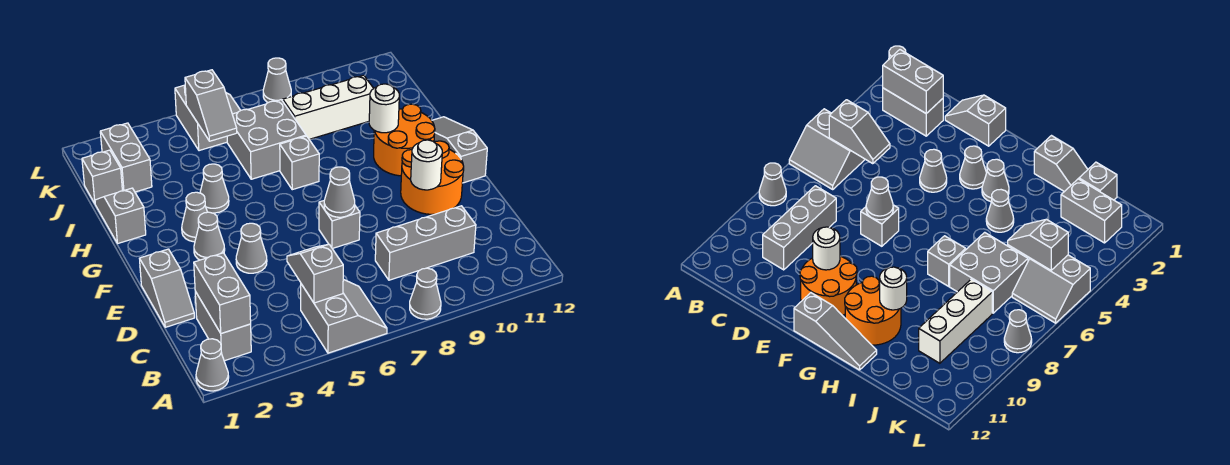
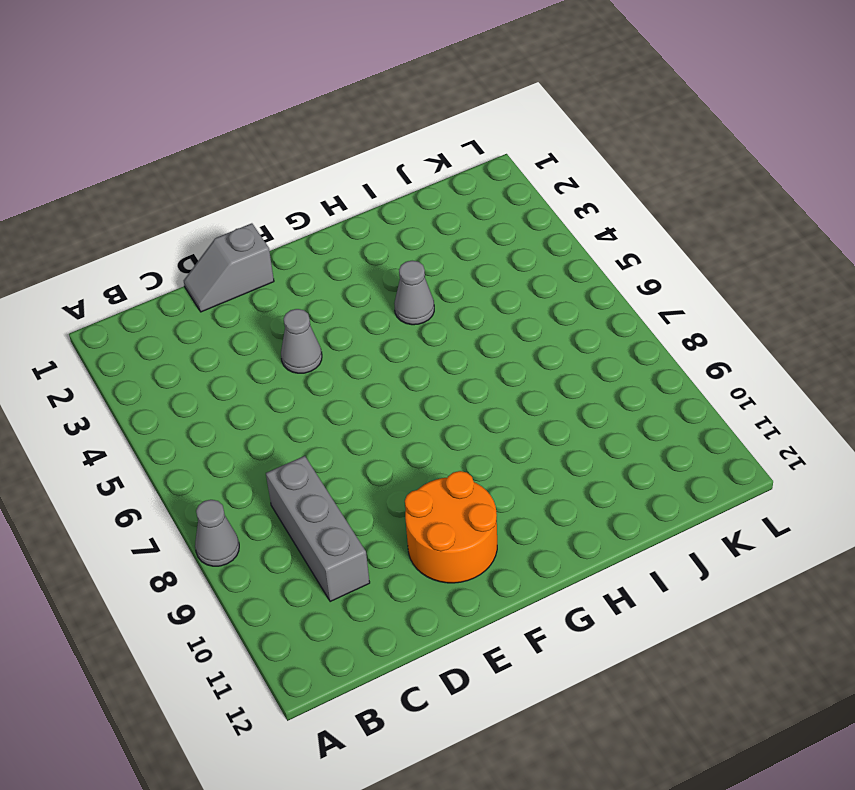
none -> grey cone A1 level 1
none -> grey slope A5:B6 level 1 top 5
none -> grey brick B2:C2 level 1

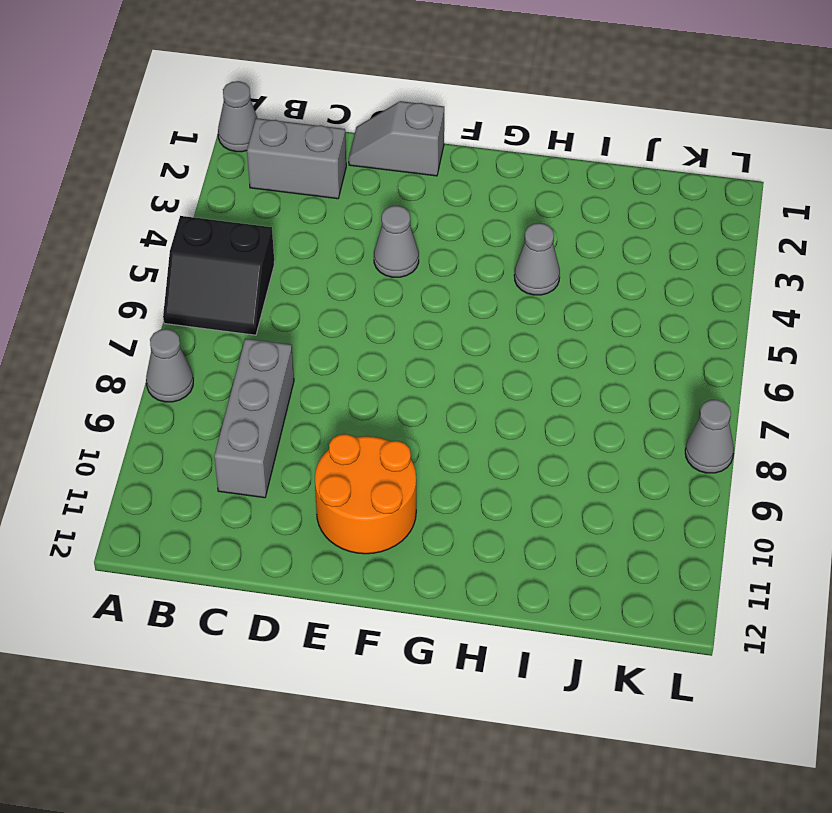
black slope A5:B6 level 1 top 5 -> grey slope A5:B6 level 1 top 5
none -> grey brick E7 level 1
none -> grey cone F3 level 1
none -> grey slope F12:H12 level 1 top F

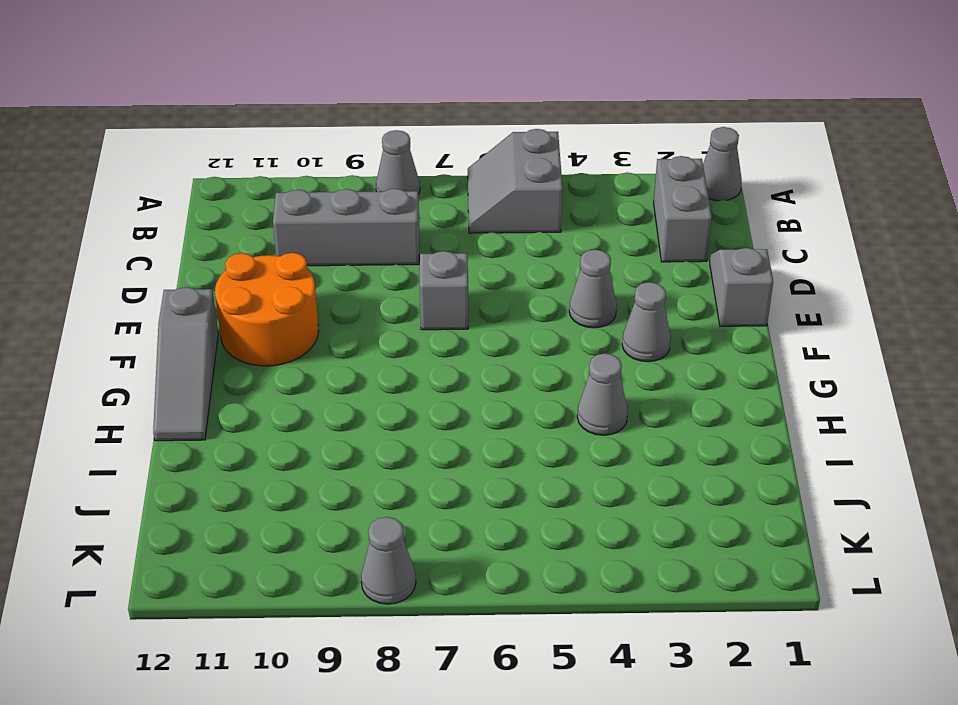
none -> grey cone G3 level 1
none -> orange round brick G10:H11 level 1
none -> grey slope H1:I1 level 1 top H

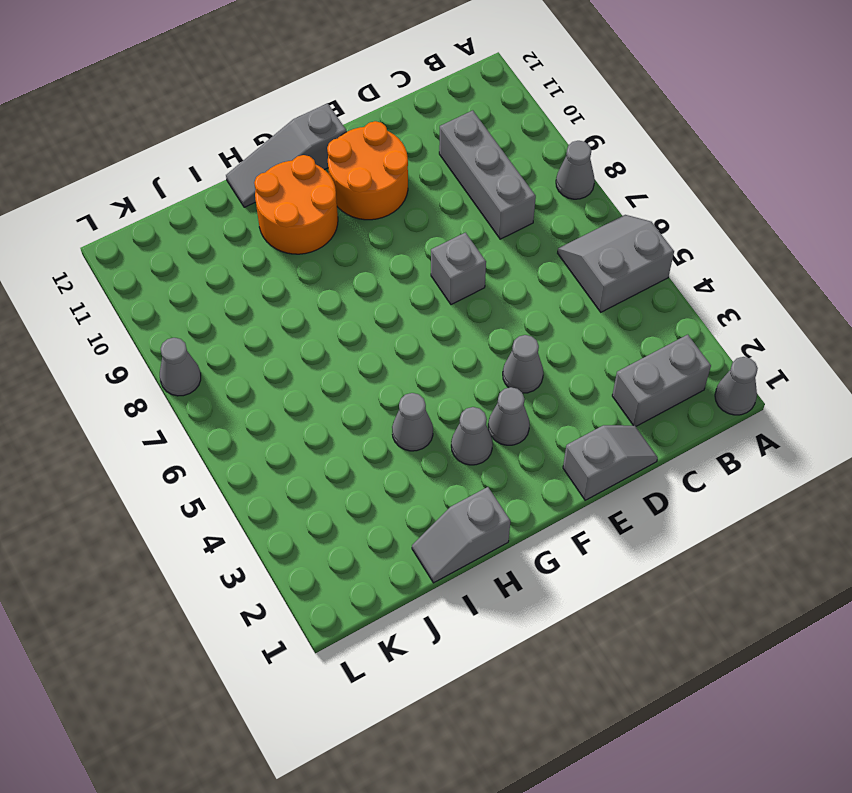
none -> grey brick H7 level 1
none -> grey brick I6:J7 level 1
none -> grey brick J1 level 1

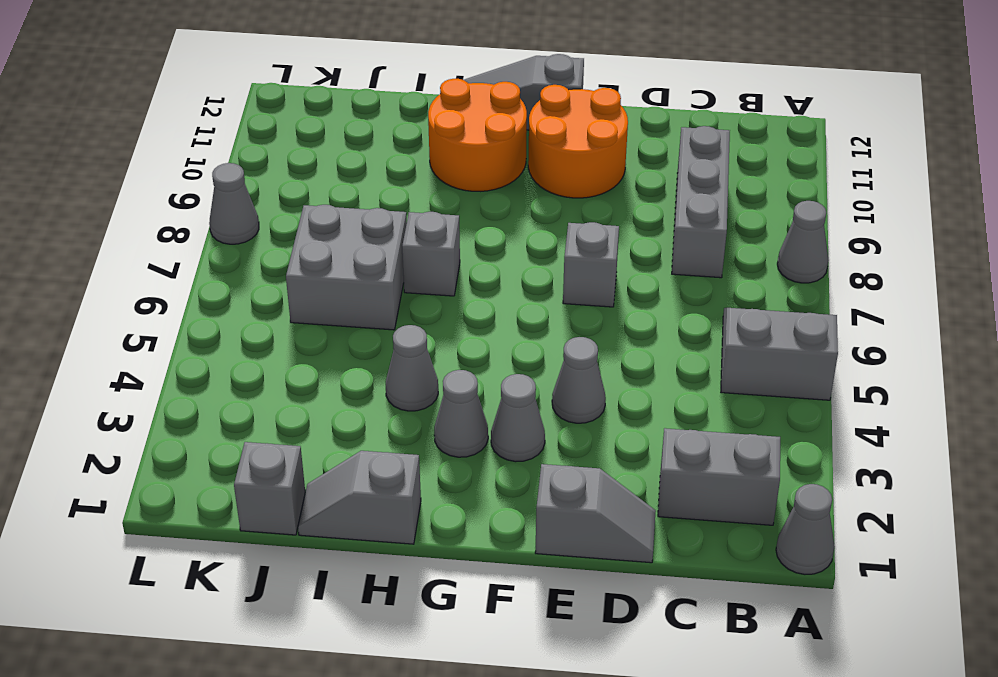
none -> grey brick J2:K2 level 1
none -> white brick J8:J10 level 1
none -> grey slope K5:L6 level 1 top 5

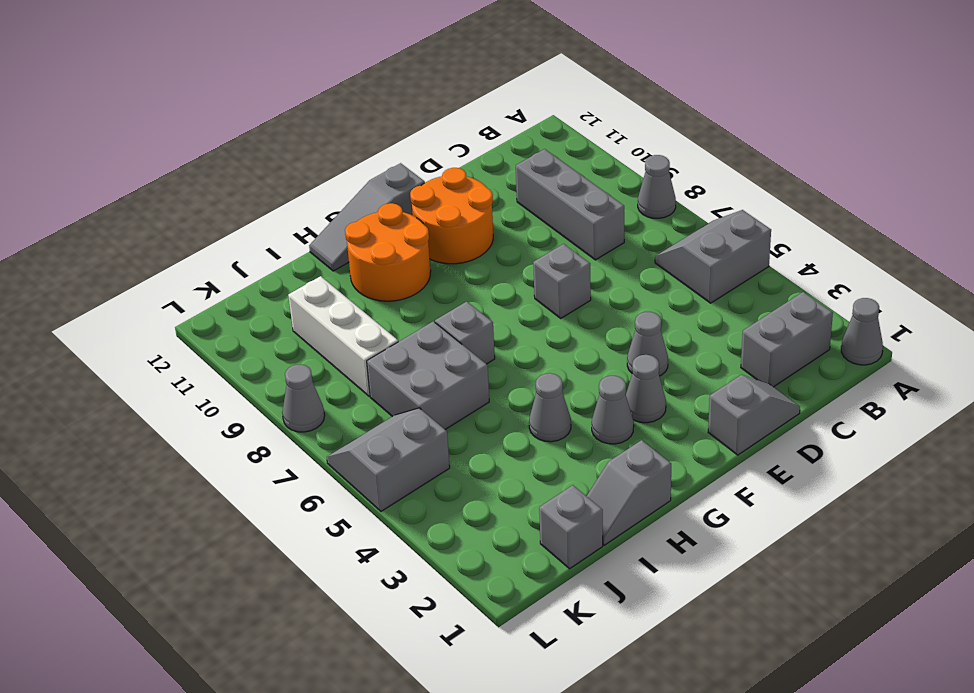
none -> grey brick J2:K2 level 1
none -> grey brick B2:C2 level 2
none -> grey slope B5:C5 level 2 top B

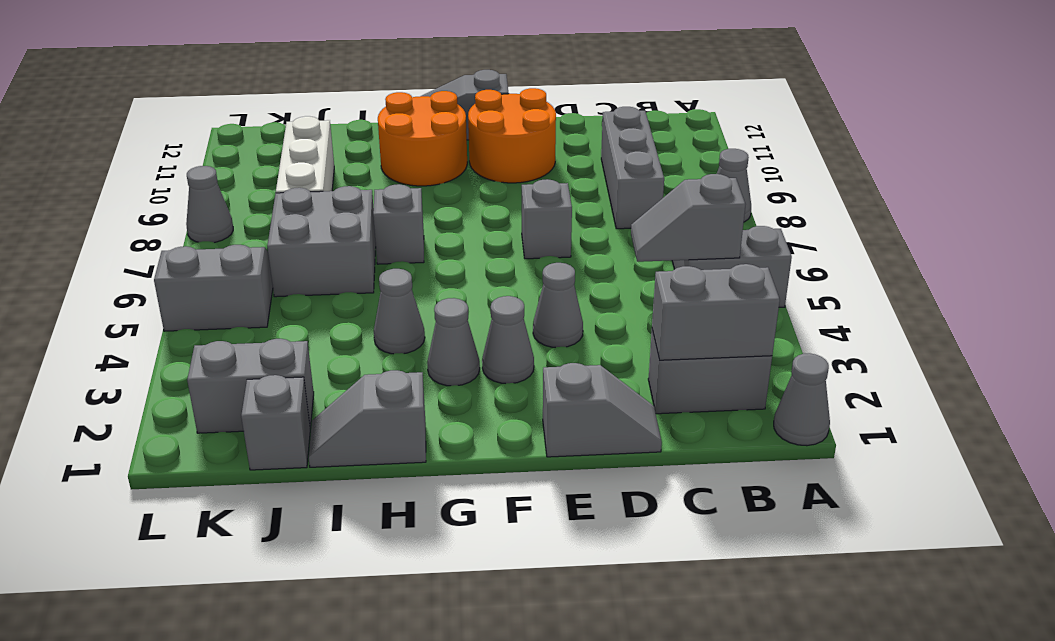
none -> grey cone E7 level 2
none -> white round brick E10 level 2
none -> white round brick H10 level 2

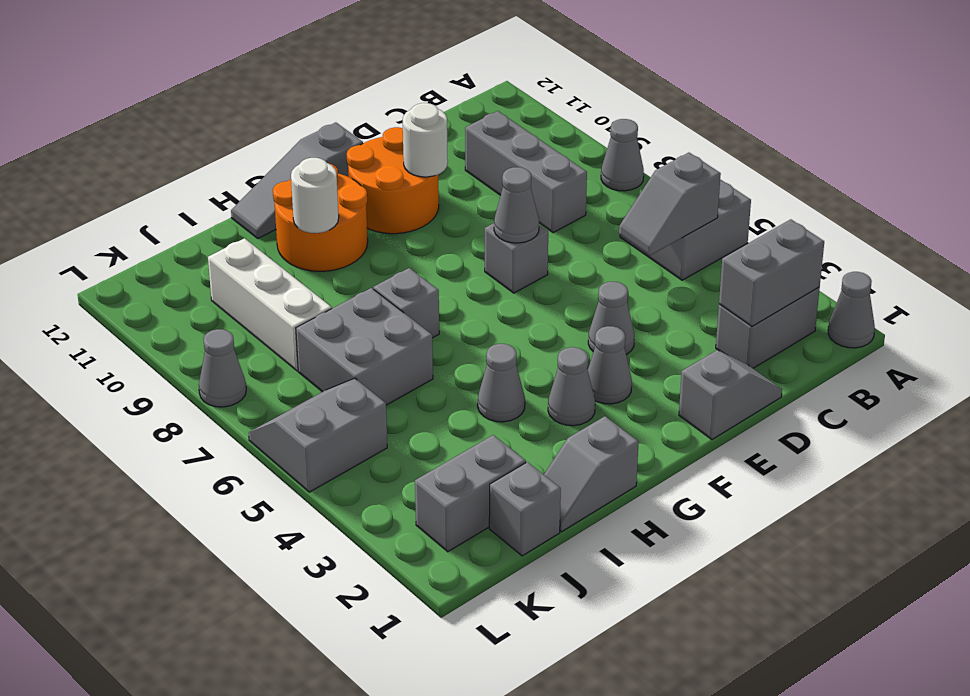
none -> grey slope J5:K5 level 2 top K

